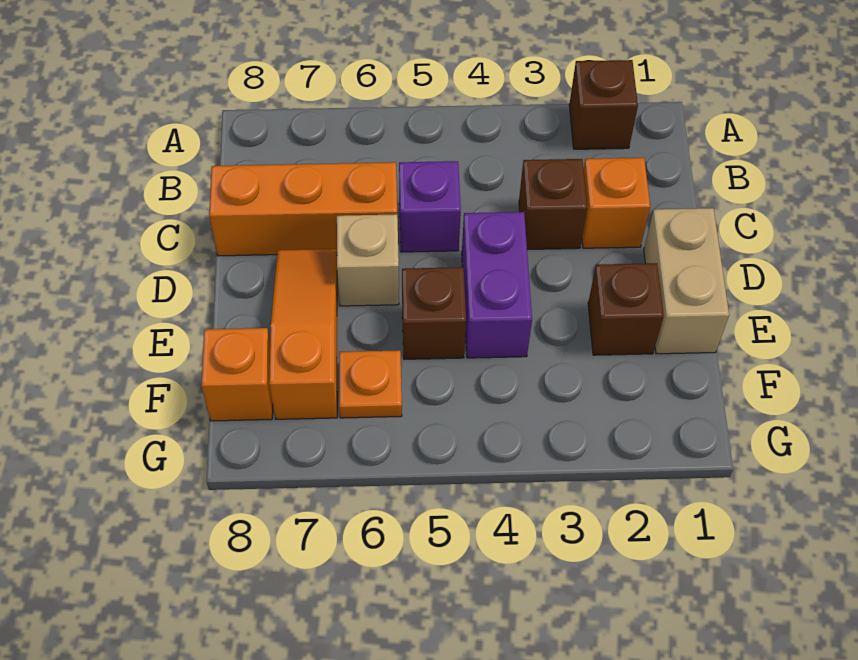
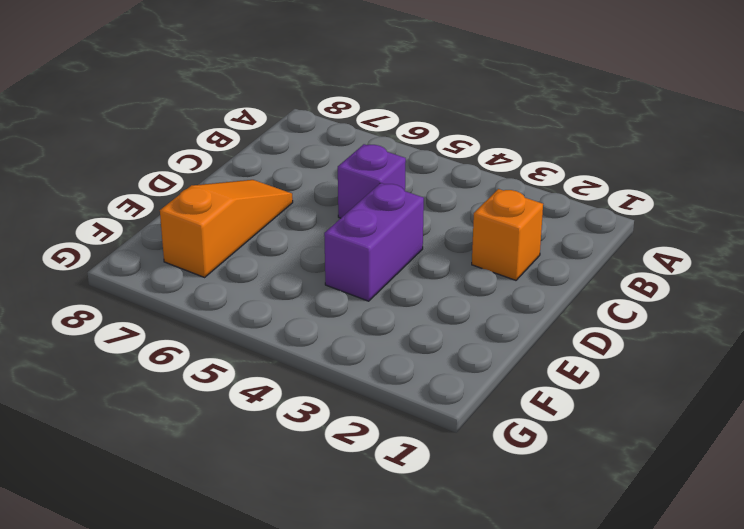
none -> brown brick A2 level 1
none -> brown brick C3 level 1
none -> orange brick C6:C8 level 1

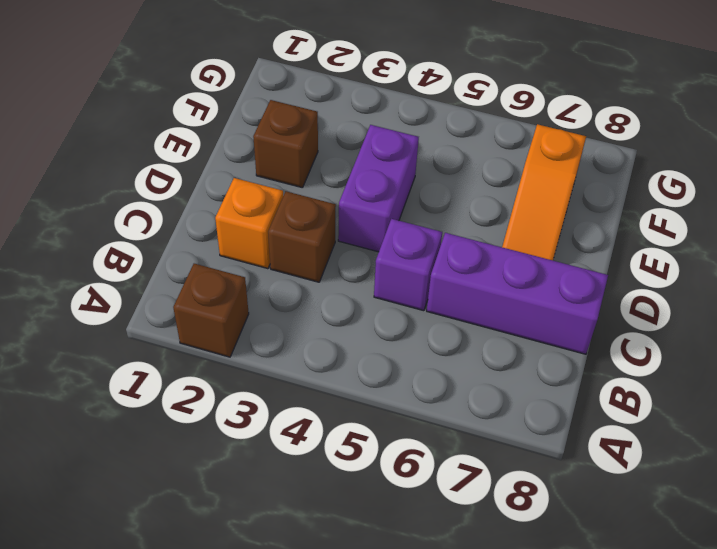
purple brick C6:C8 level 1 -> orange brick C6:C8 level 1
none -> tan brick D1:E1 level 1
none -> tan brick D6 level 1
none -> brown brick E5 level 1

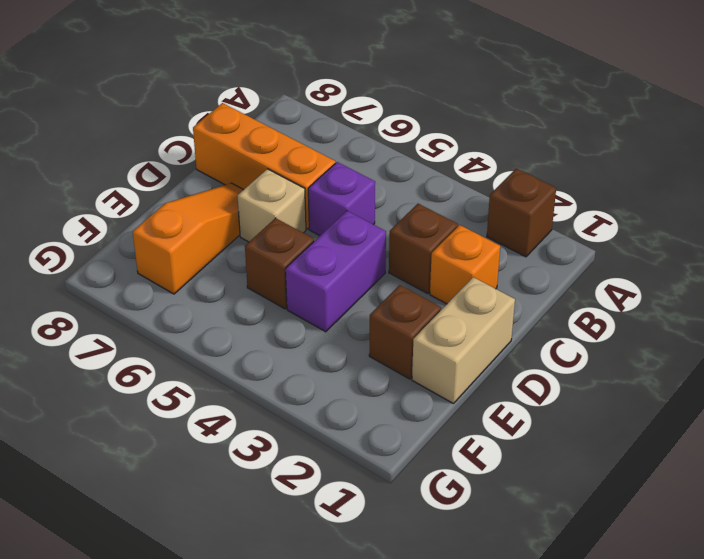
none -> orange plate F6 level 1
none -> orange brick F8 level 1

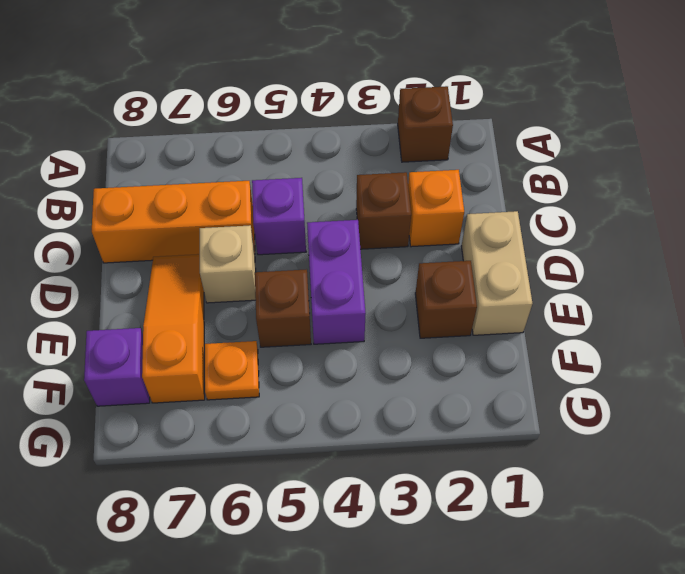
purple brick F8 level 1 -> orange brick F8 level 1

